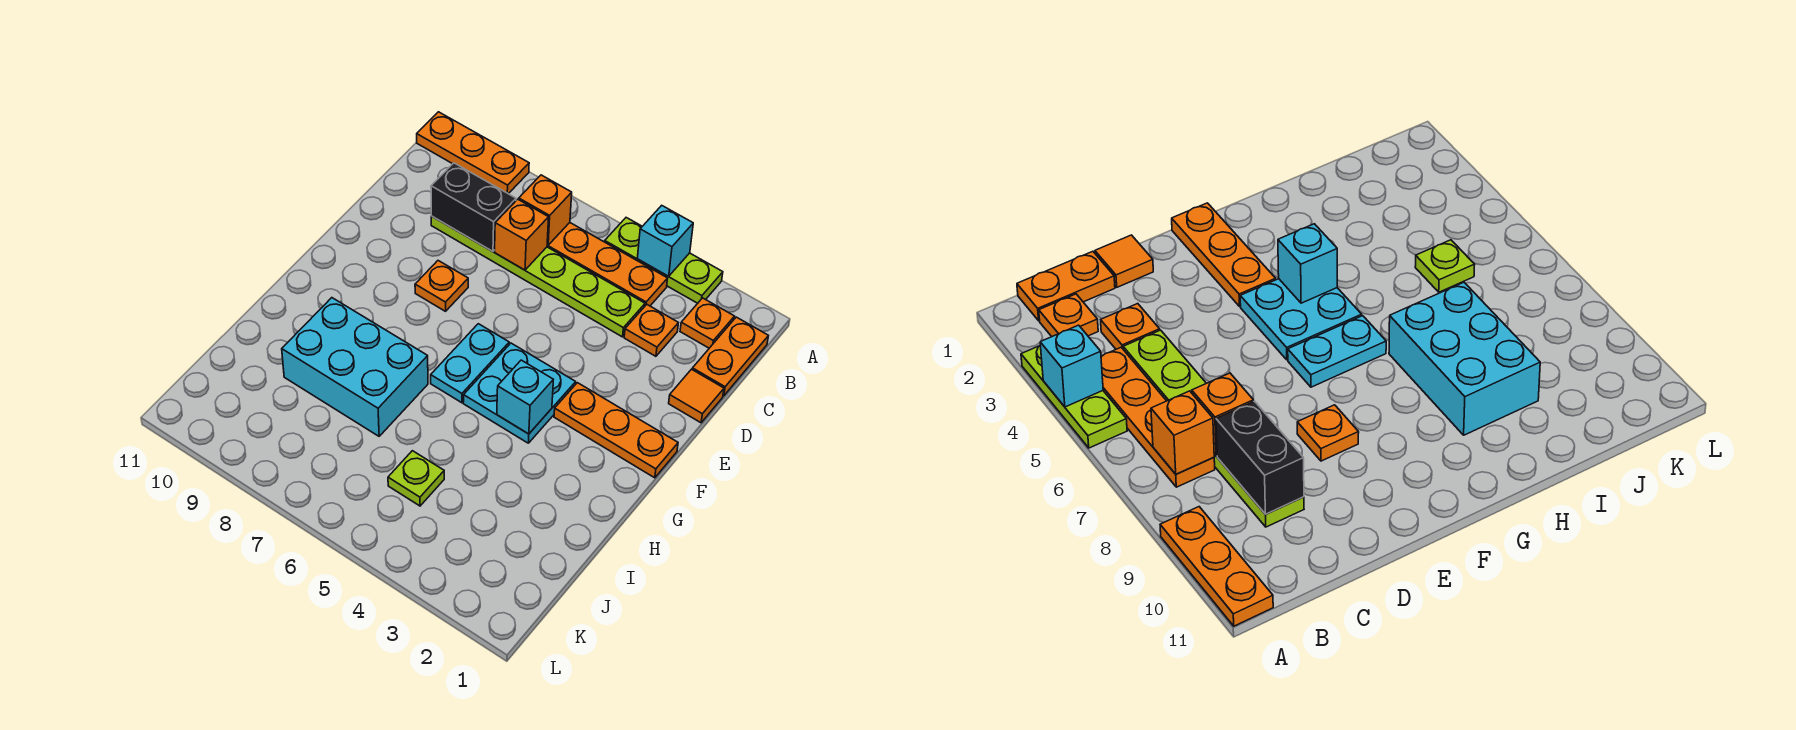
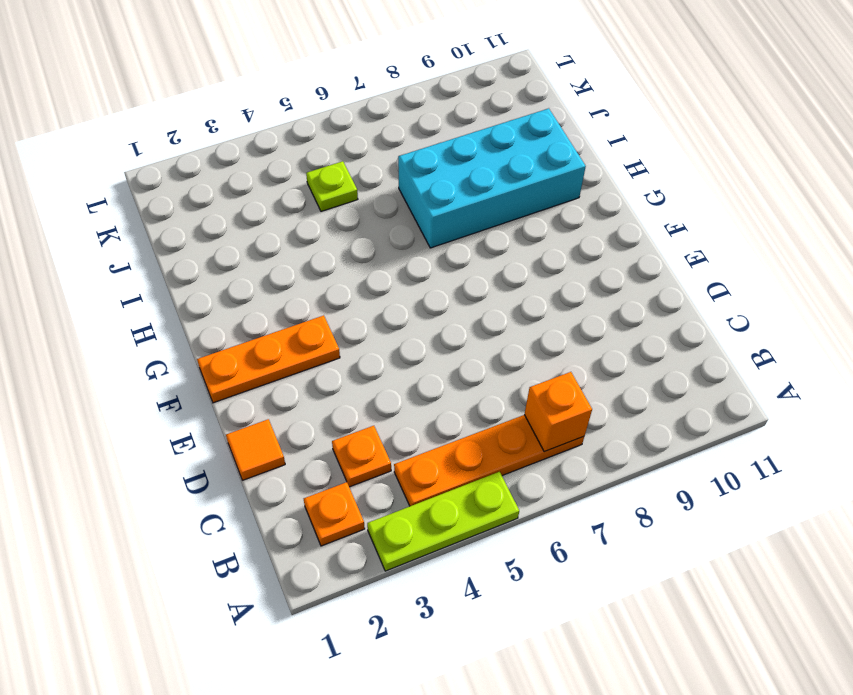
cyan brick H7:I10 level 1 -> cyan brick H7:I9 level 1
none -> orange plate A9:A11 level 1
none -> orange plate B1:C1 level 1
none -> lime plate C4:C9 level 1

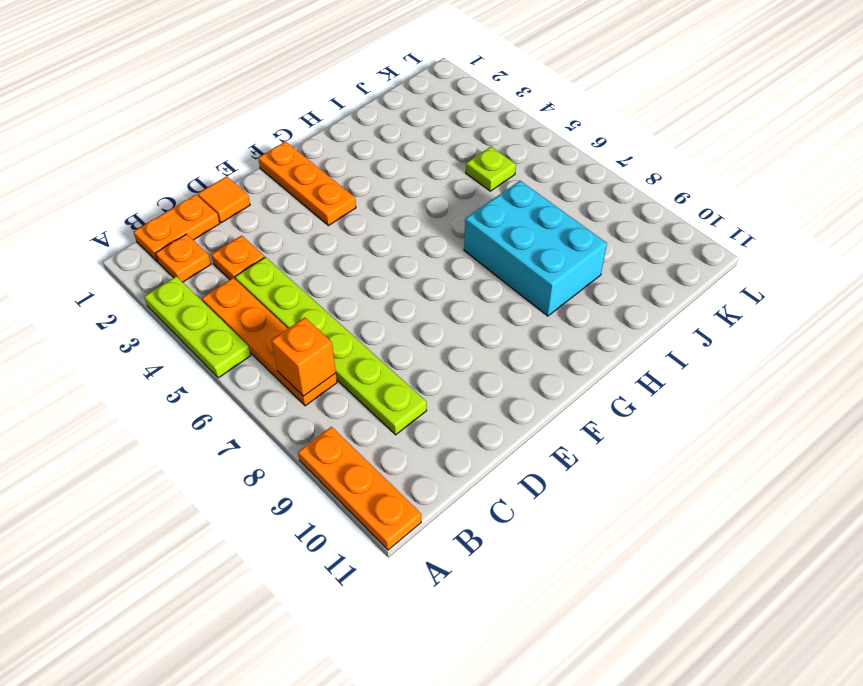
none -> orange plate E8 level 1
none -> cyan plate F4:G5 level 1
none -> cyan plate F6:G6 level 1

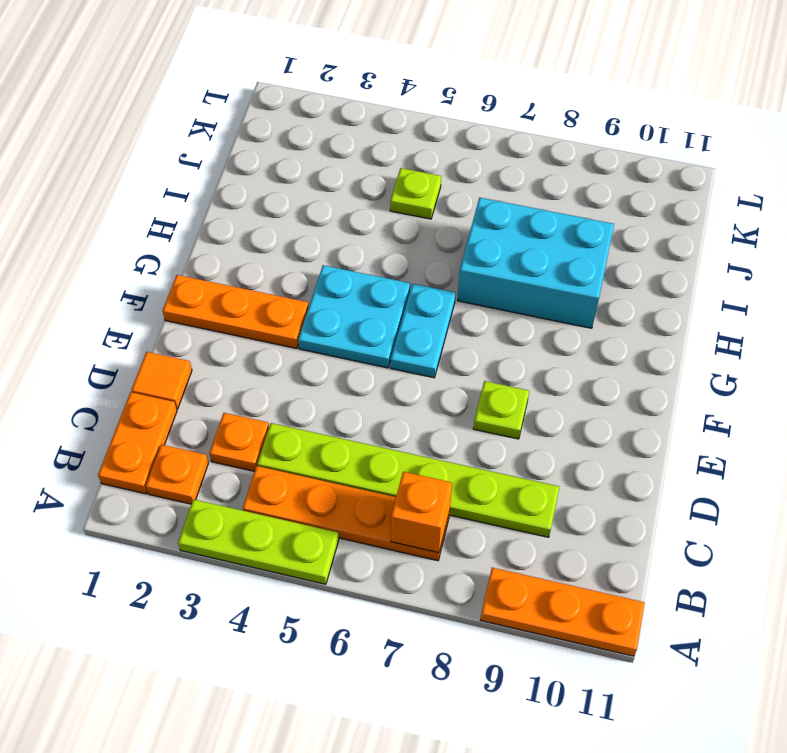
lime plate E8 level 1 -> orange plate E8 level 1
none -> cyan brick A4 level 2
none -> orange brick C7 level 2
none -> black brick C8:C9 level 2

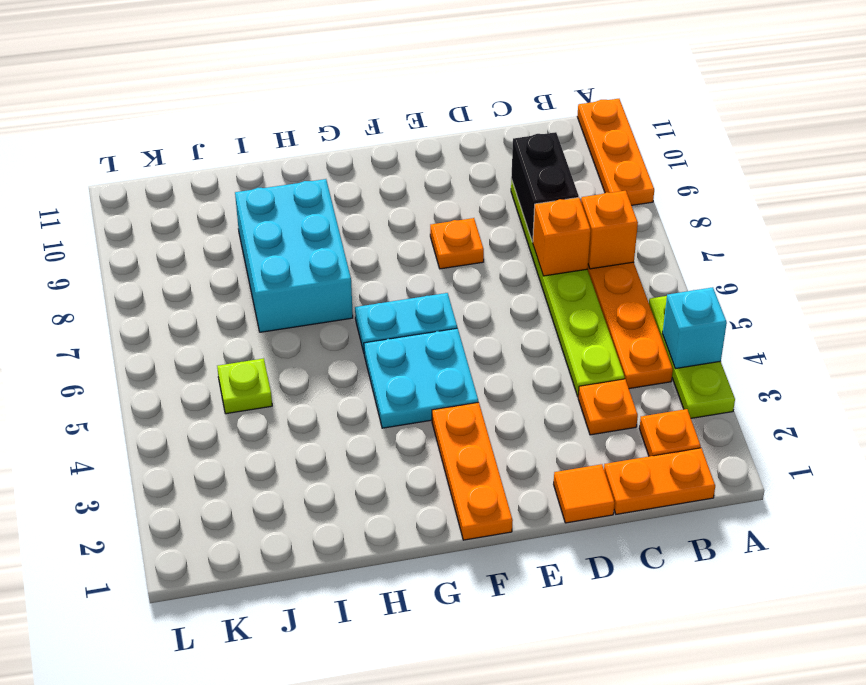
none -> cyan brick G4 level 2

